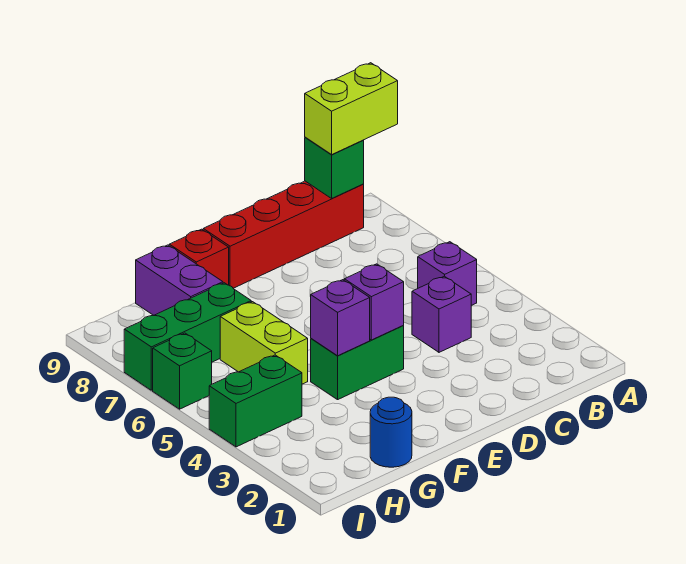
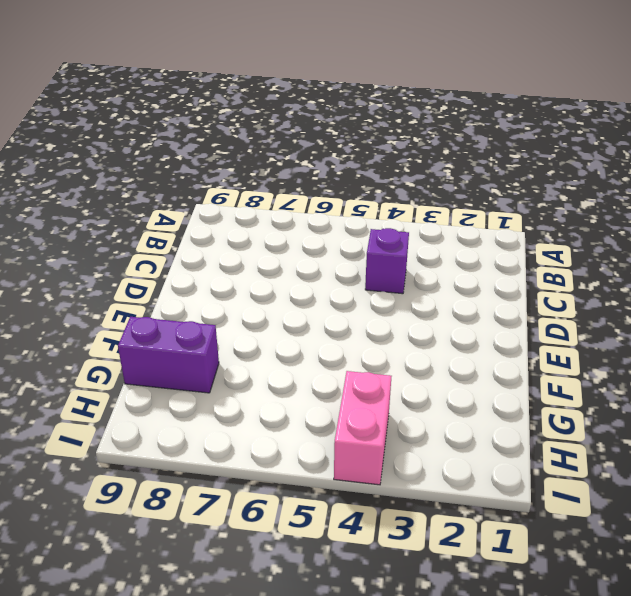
pink brick H4:I4 level 1 -> green brick H4:I4 level 1
none -> purple brick B5 level 1
none -> red brick B9:E9 level 1
none -> green brick E4:F4 level 1

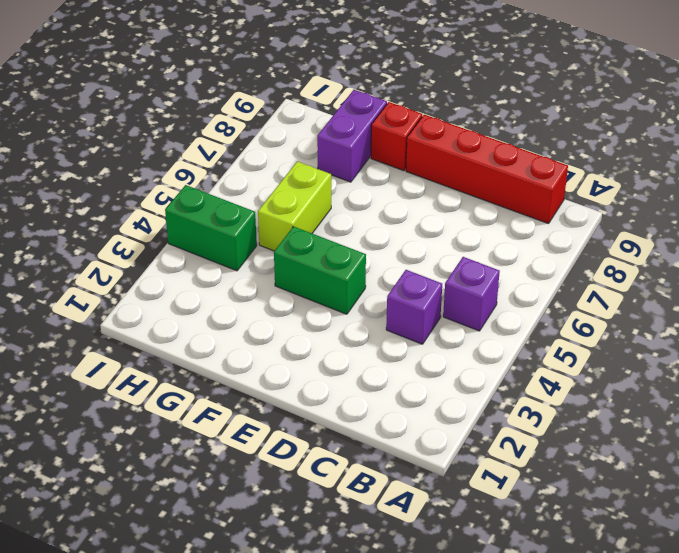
none -> blue round brick G1 level 1
none -> green brick G7:I7 level 1
none -> green brick I6 level 1

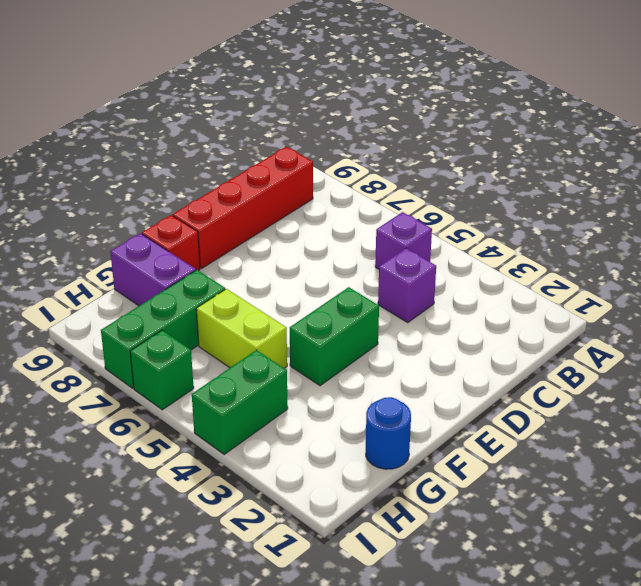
none -> green brick B9 level 2
none -> purple brick E4 level 2
none -> purple brick F4 level 2

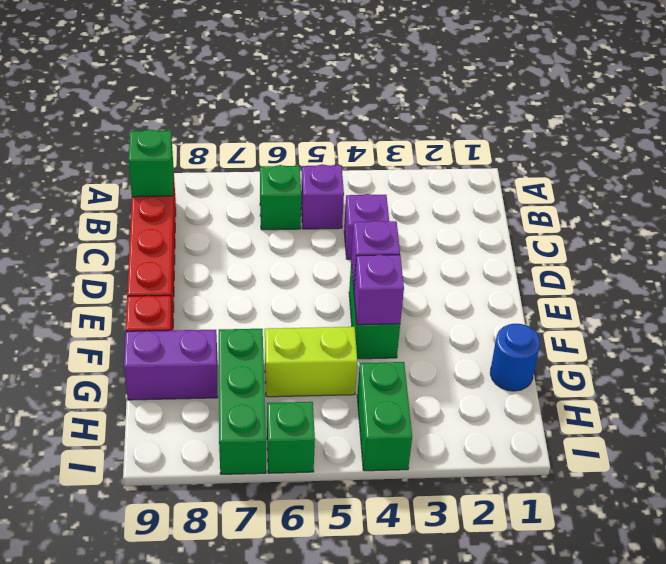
green brick B6 level 1 -> none
none -> lime brick A9:B9 level 3

